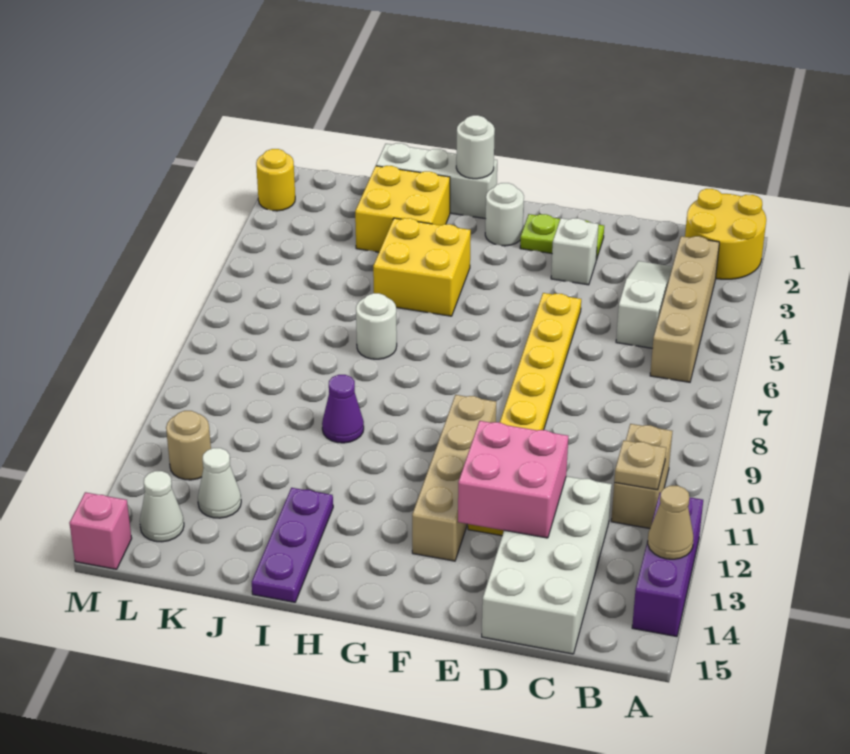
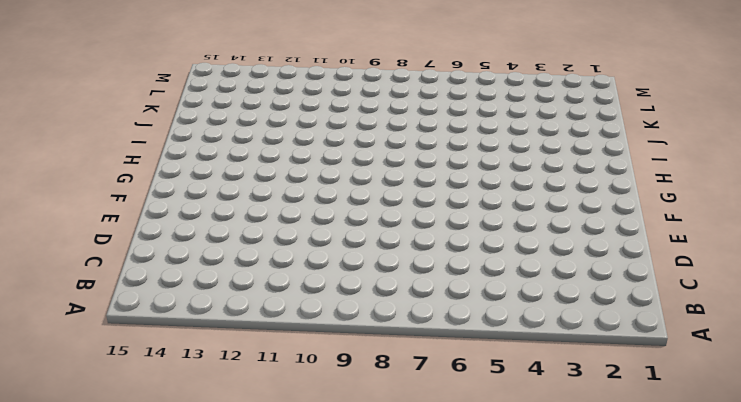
none -> yellow round brick A1:B2 level 1
none -> purple brick A12:A14 level 1
none -> tan brick B3:B6 level 1

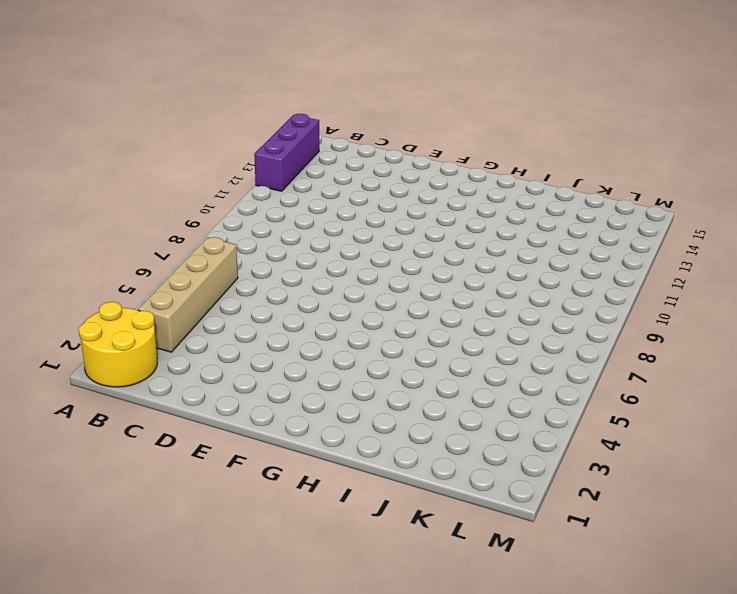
none -> tan brick B10:B11 level 1
none -> white slope C3:C5 level 1 top 5
none -> white brick C12:D15 level 1

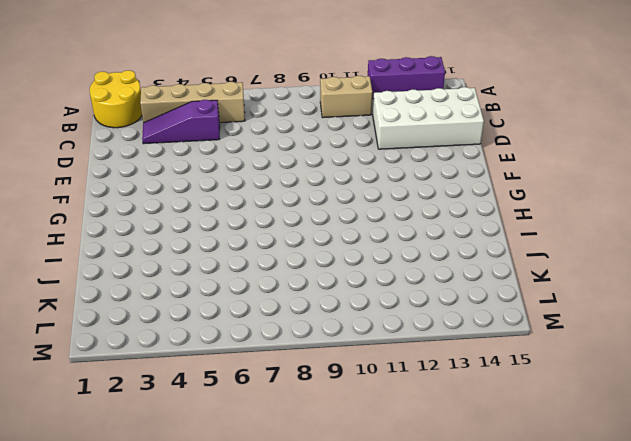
purple slope C3:C5 level 1 top 5 -> white slope C3:C5 level 1 top 5
none -> lime plate E2:F2 level 1
none -> white brick E3 level 1
none -> yellow plate E5:E12 level 1

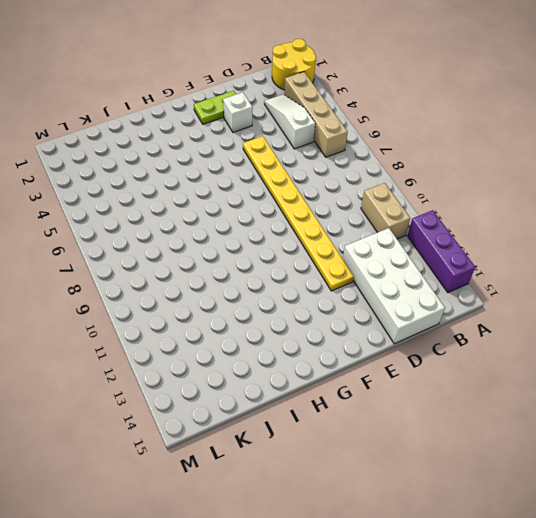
none -> tan brick F10:F13 level 1
none -> white round brick G2 level 1
none -> white brick H1:J1 level 1

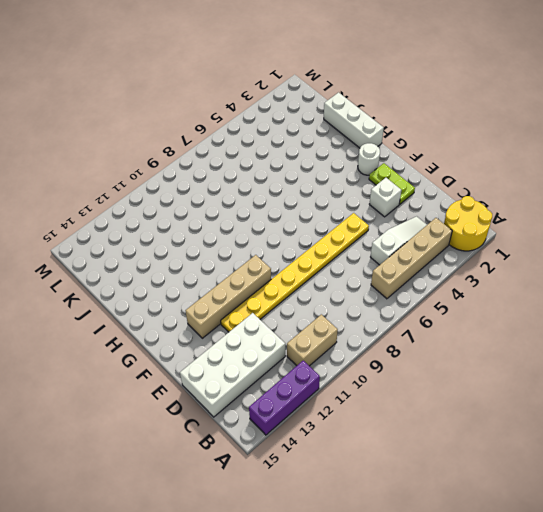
none -> yellow brick H4:I5 level 1
none -> yellow brick I2:J3 level 1
none -> white round brick I7 level 1

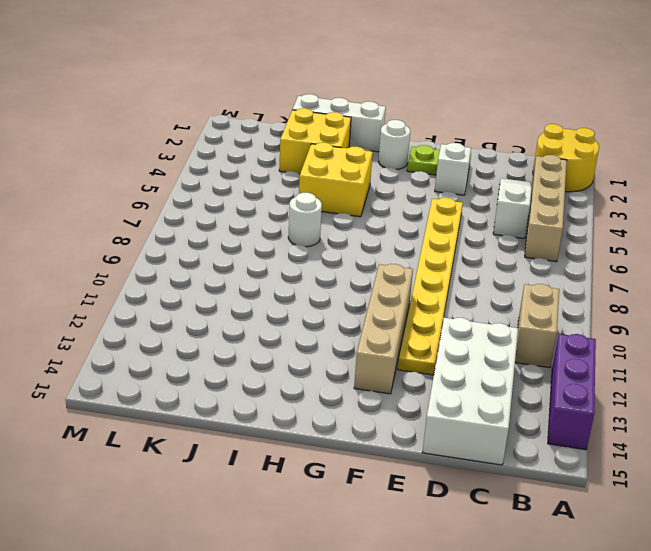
none -> purple cone I10 level 1
none -> purple plate I13:I15 level 1
none -> white cone K13 level 1

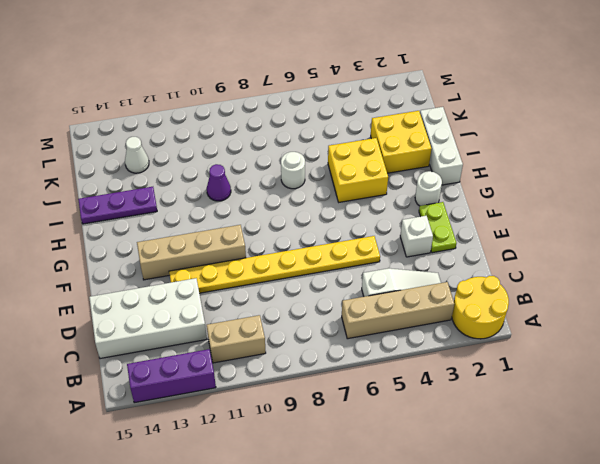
none -> tan round brick L12 level 1
none -> white cone L14 level 1
none -> yellow round brick M2 level 1

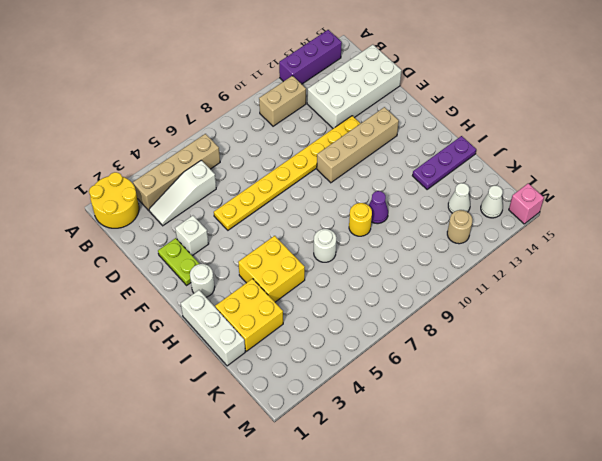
yellow round brick I9 level 1 -> yellow round brick M2 level 1
none -> tan cone A13 level 2
none -> tan plate B11 level 2
none -> pink brick D12:E13 level 2

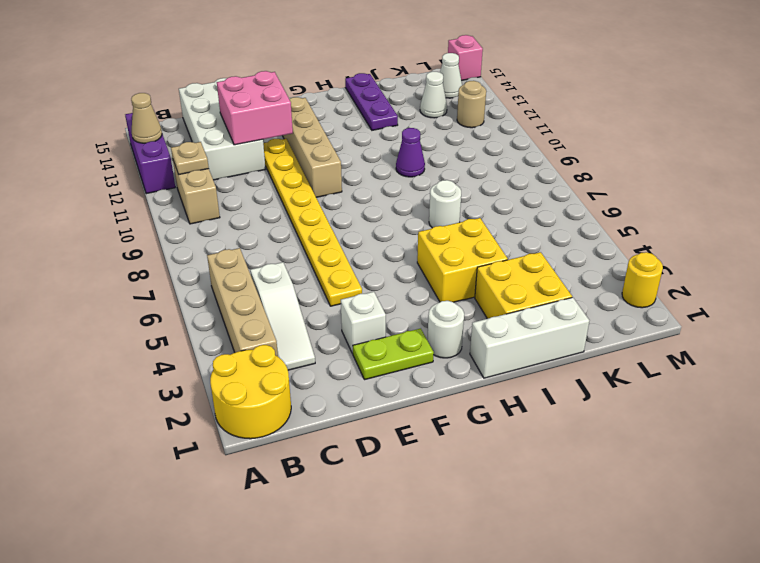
none -> white round brick H1 level 2

